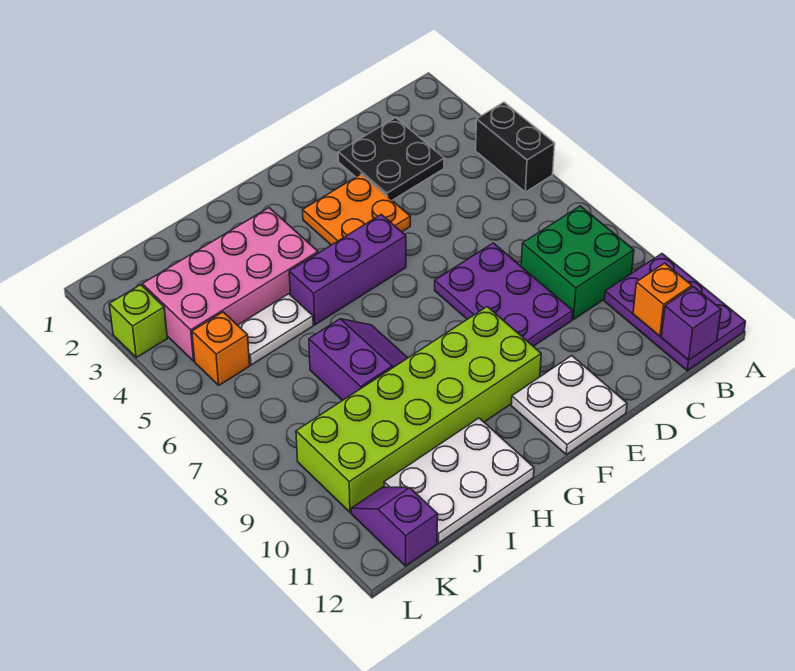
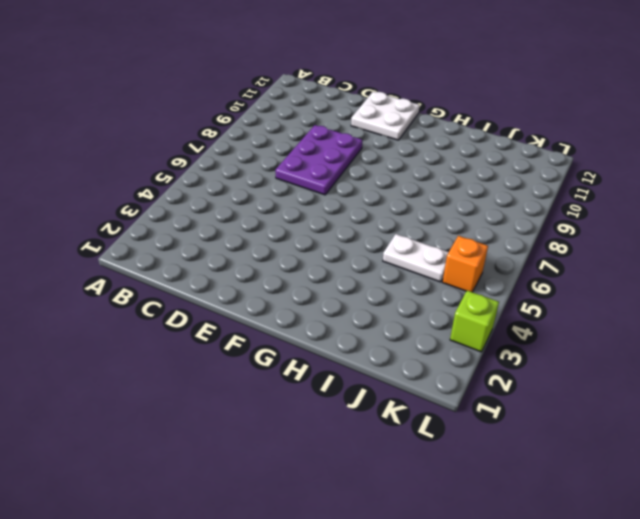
none -> black brick A4:A5 level 1
none -> purple plate A10:B12 level 1
none -> green brick B8:C9 level 1

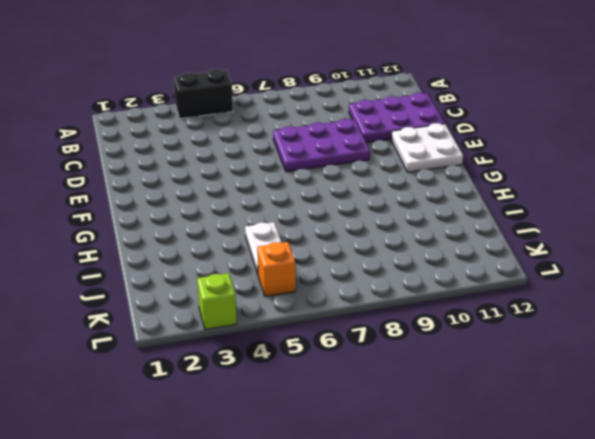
purple plate C10:D12 level 1 -> purple plate A10:B12 level 1
none -> green brick B8:C9 level 1
none -> black plate C2:D3 level 1
none -> orange plate E3:F4 level 1

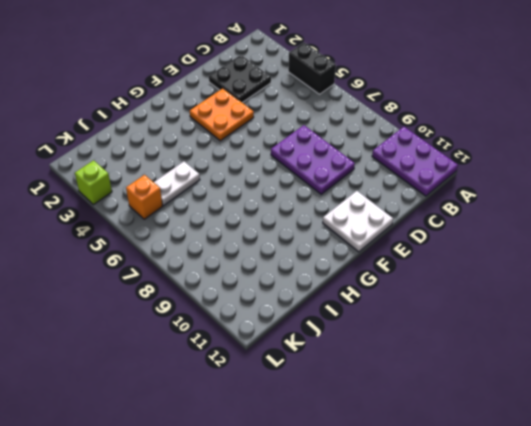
none -> green brick B8:C9 level 1
none -> purple brick F5:H5 level 1
none -> lime brick F9:K10 level 1

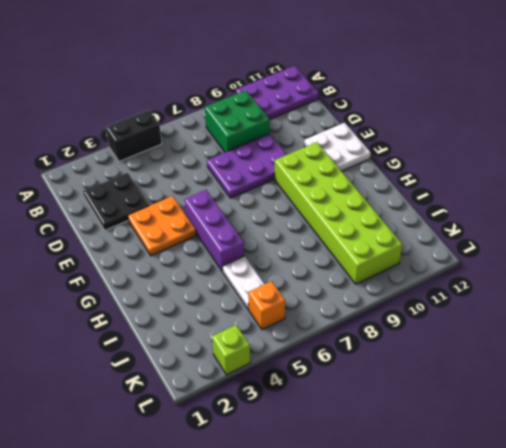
none -> pink brick H3:K4 level 1
none -> purple slope H7:I8 level 1 top I
none -> white plate H11:J12 level 1

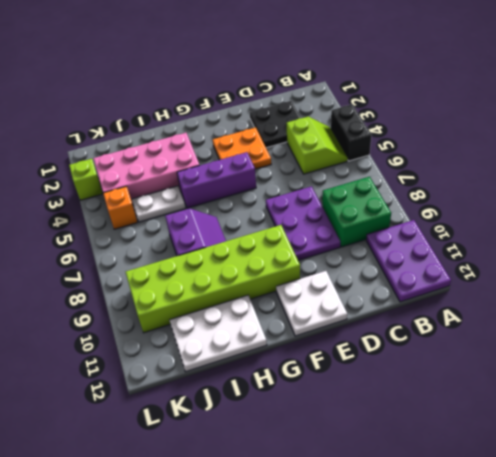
lime slope B4:C5 level 1 top C -> none
none -> purple slope K11:K12 level 1 top 12
none -> orange brick B11 level 2
none -> purple brick B12 level 2

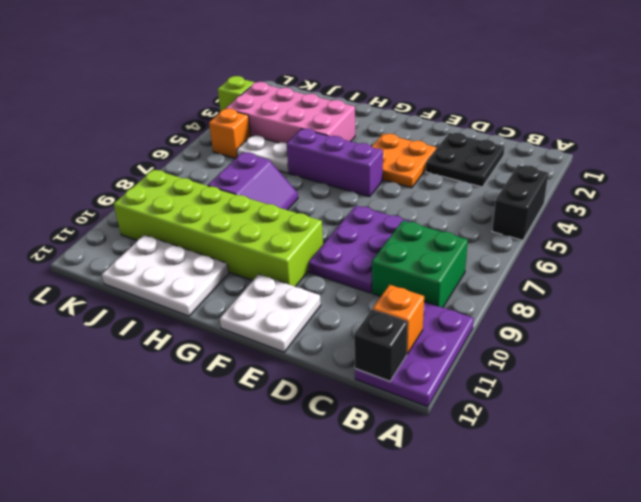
black brick B12 level 2 -> purple brick B12 level 2
none -> purple slope K11:K12 level 1 top 12

